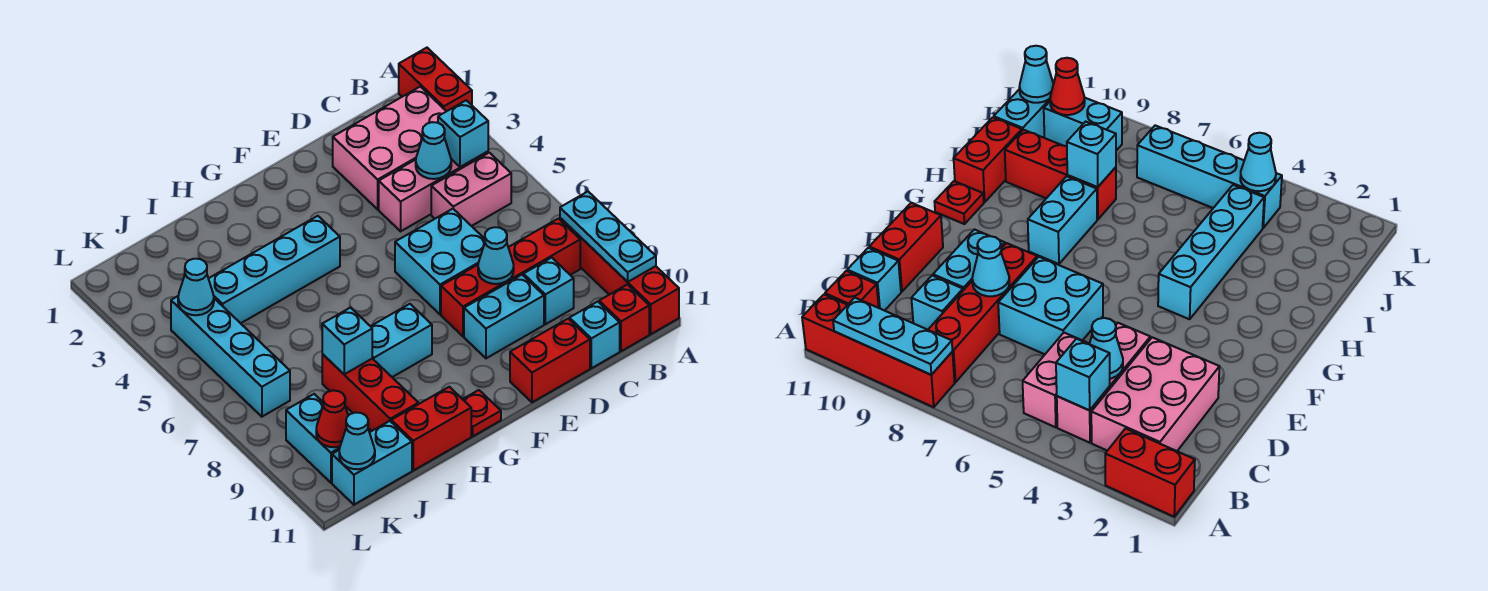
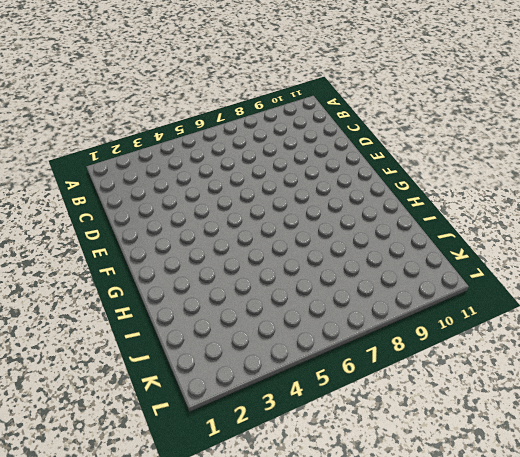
none -> red brick A1:A2 level 1
none -> red brick A8:A11 level 1
none -> pink brick B2:D3 level 1

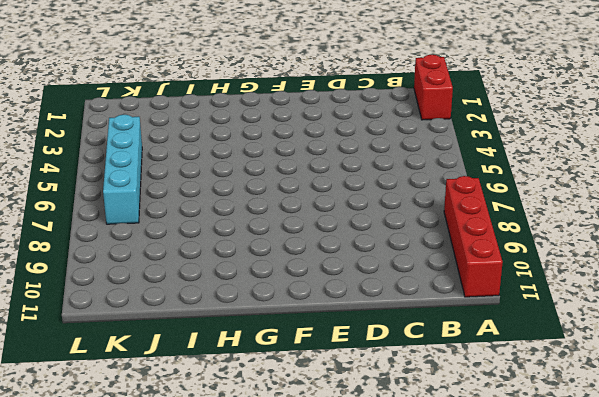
none -> pink brick B2:D3 level 1
none -> pink brick B4:D4 level 1
none -> pink brick B5:C5 level 1

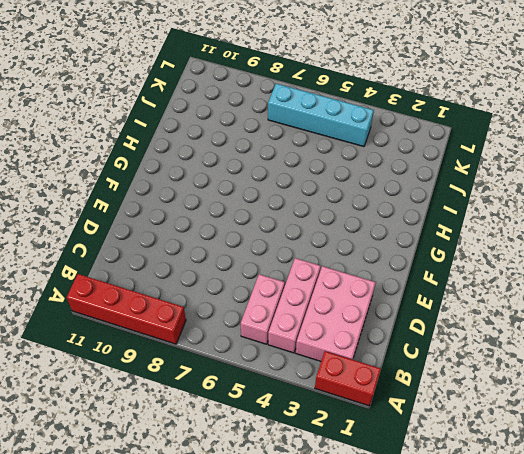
none -> red brick B8:E8 level 1
none -> red brick B11 level 1
none -> cyan brick C9 level 1

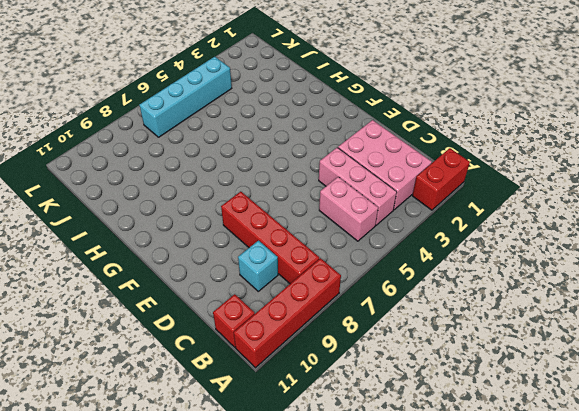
none -> cyan brick C11 level 1
none -> cyan brick D6:E7 level 1
none -> cyan brick D9:E9 level 1

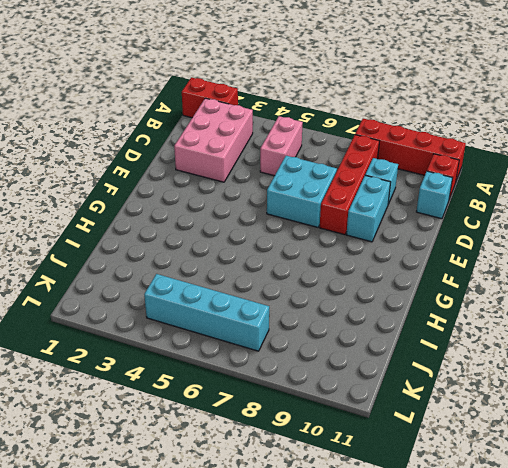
none -> pink brick B4:D4 level 1
none -> red brick D11:E11 level 1
none -> cyan brick G4:J4 level 1

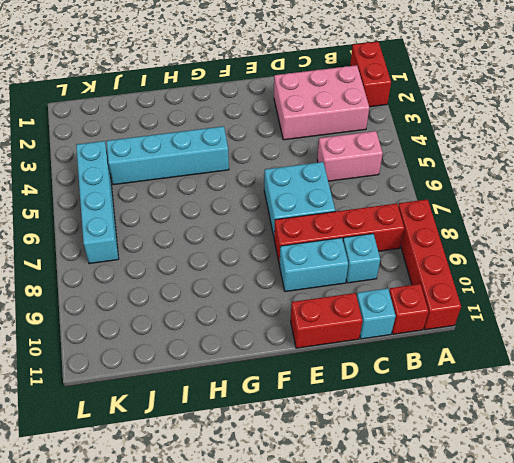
none -> pink brick B4:D4 level 1
none -> cyan brick G8:H8 level 1
none -> red plate G11 level 1

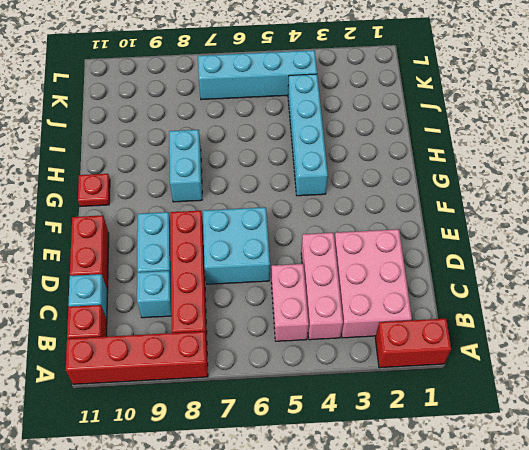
none -> red brick H11:I11 level 1
none -> red brick I8:I10 level 1
none -> cyan brick J11:K11 level 1

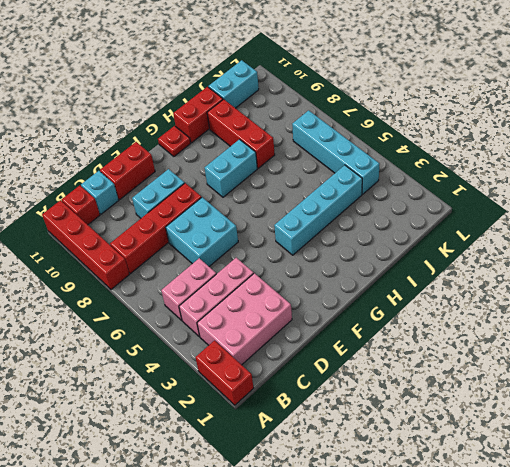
none -> cyan brick C9 level 1
none -> cyan brick K9:K10 level 1
none -> cyan plate A8:A10 level 2

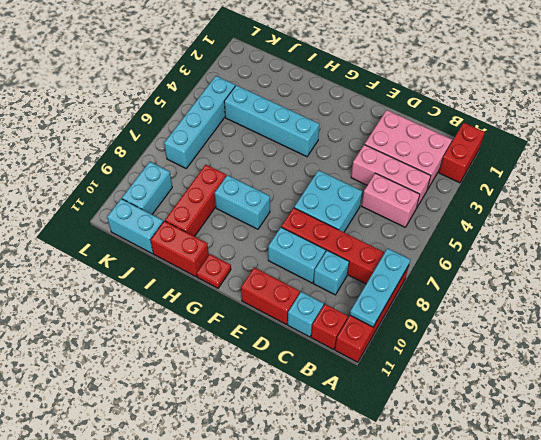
none -> cyan brick B4 level 2
none -> cyan cone C4 level 2
none -> cyan cone D8 level 2

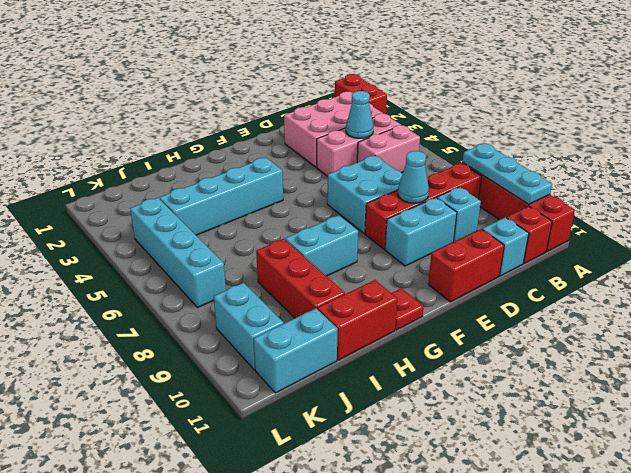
none -> cyan brick B4 level 2
none -> cyan brick I8 level 2
none -> cyan cone K4 level 2

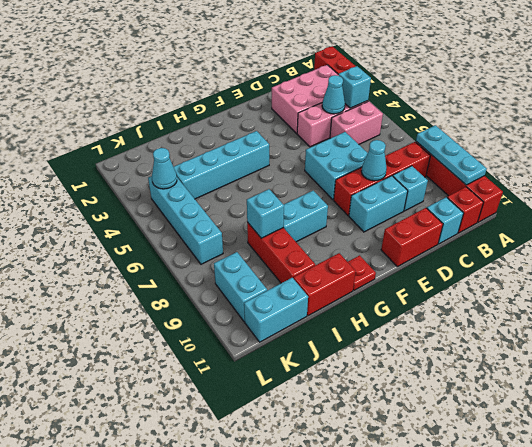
none -> red cone K10 level 2
none -> cyan cone K11 level 2

